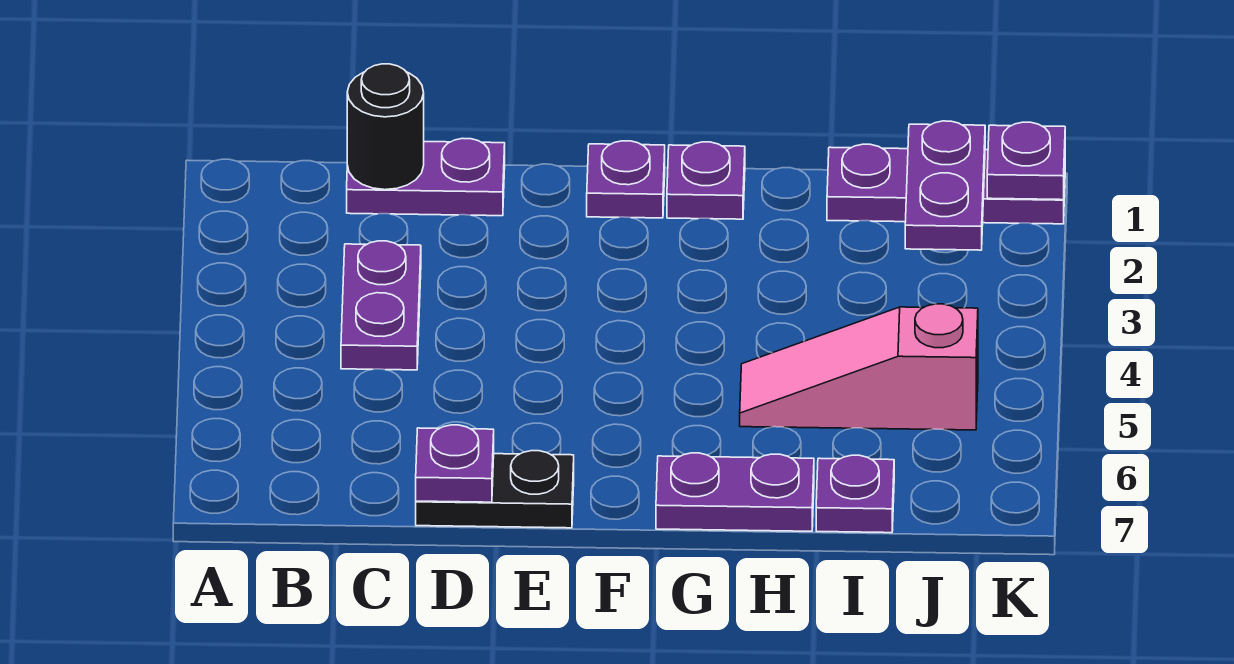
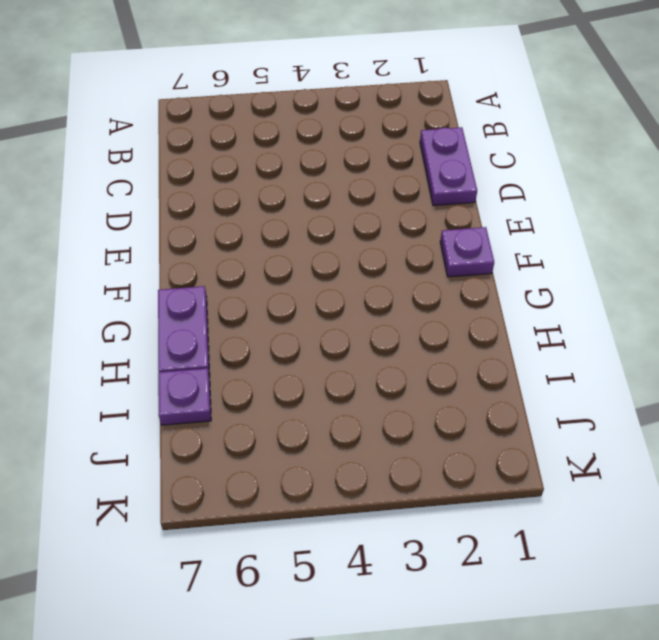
none -> purple plate C3:C4 level 1
none -> black plate D7:E7 level 1
none -> purple plate G1 level 1

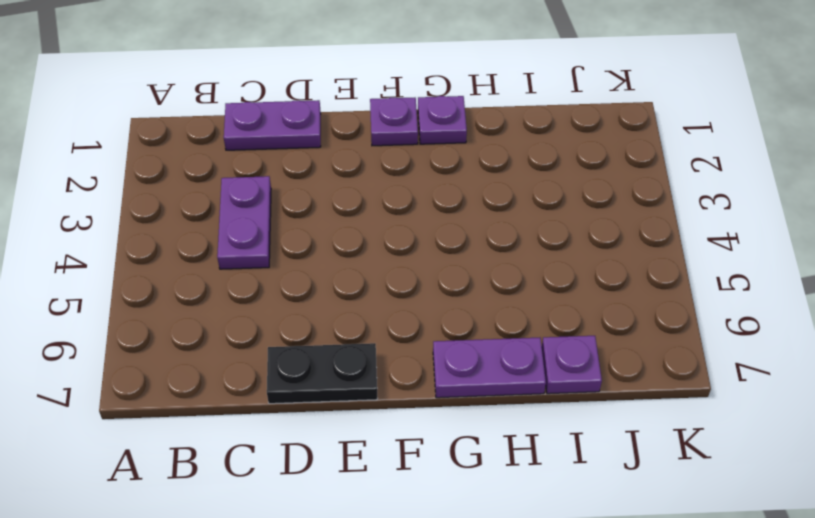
none -> pink slope H5:J5 level 1 top J
none -> purple plate I1:K1 level 1
none -> black round brick C1 level 2

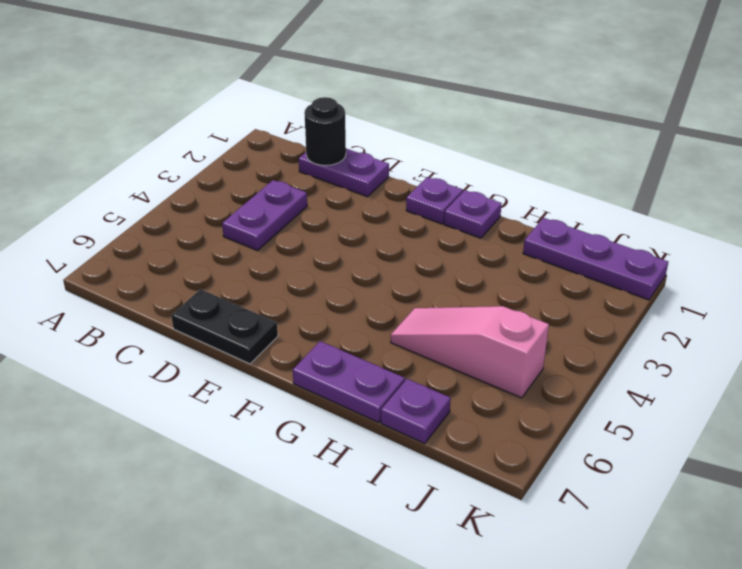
none -> purple plate D7 level 2
none -> purple plate J1:J2 level 2
none -> purple plate K1 level 2

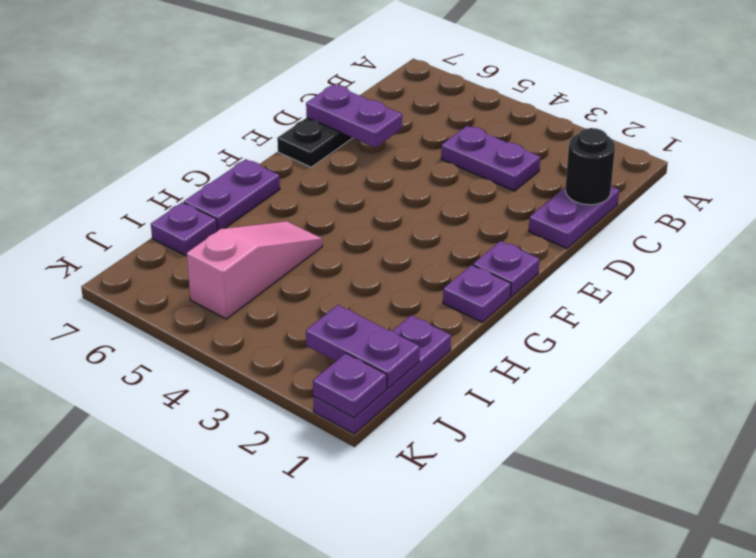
purple plate D6:D7 level 2 -> purple plate D7 level 2

